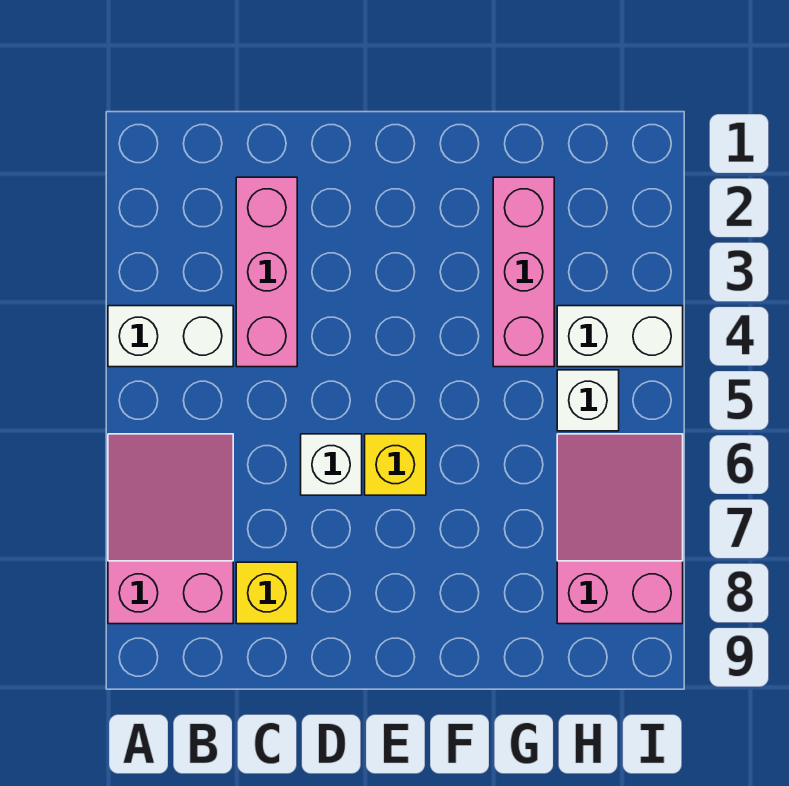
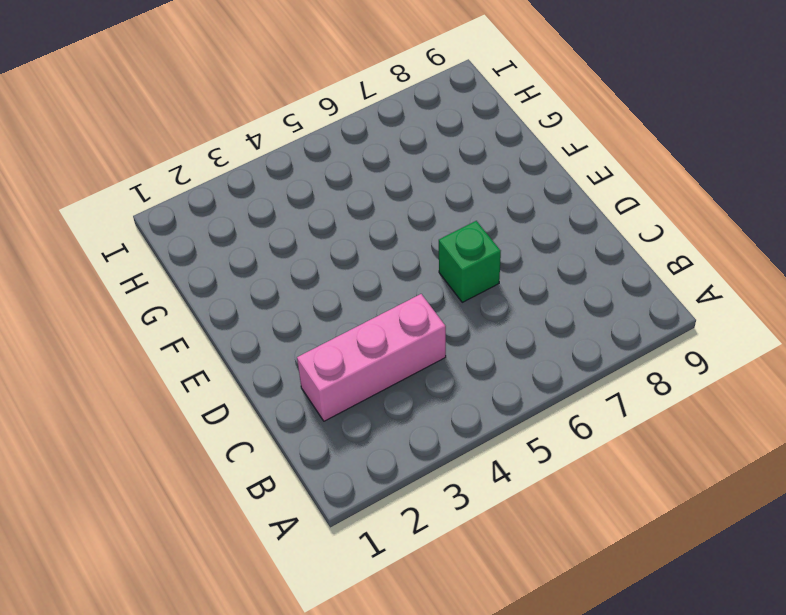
green brick D6 level 1 -> white brick D6 level 1
none -> white brick A4:B4 level 1
none -> pink slope A6:B8 level 1 top 8

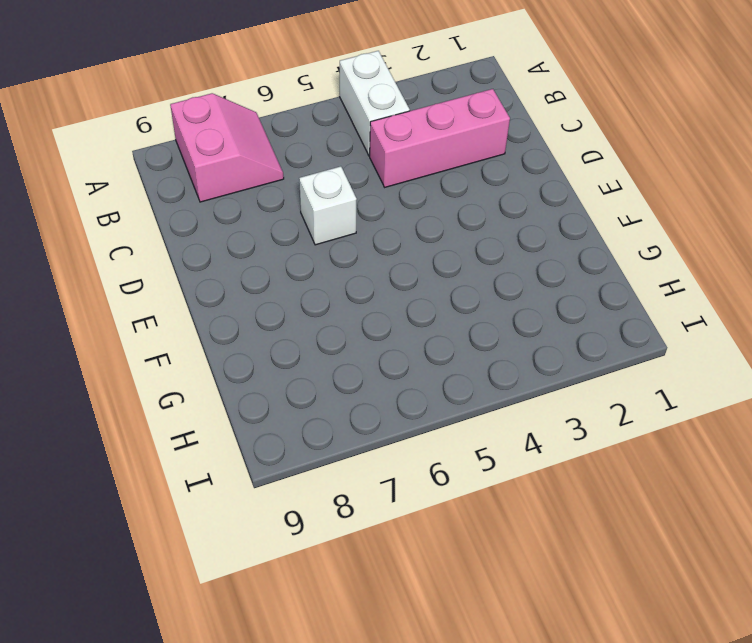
pink slope A7:B8 level 1 top 8 -> pink slope A6:B8 level 1 top 8
none -> yellow brick C8 level 1
none -> yellow brick E6 level 1

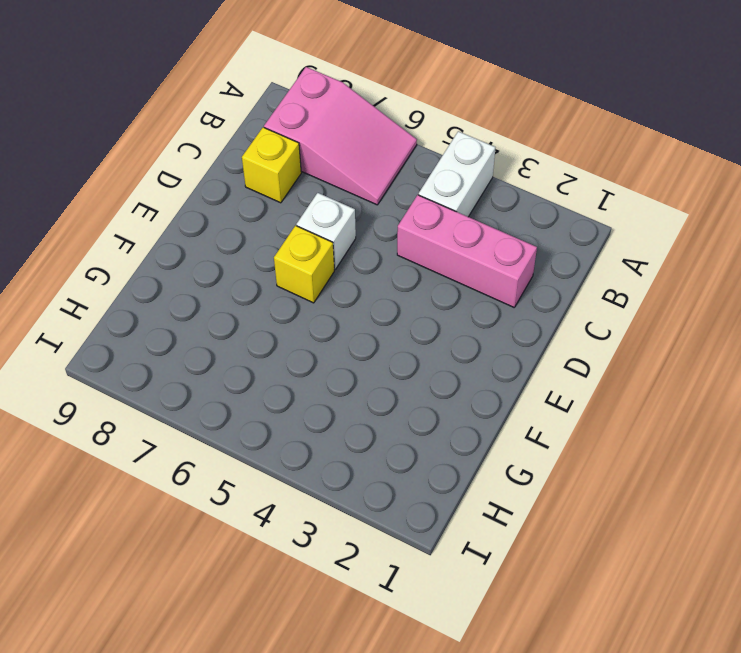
none -> pink brick G2:G4 level 1
none -> white brick H4:I4 level 1

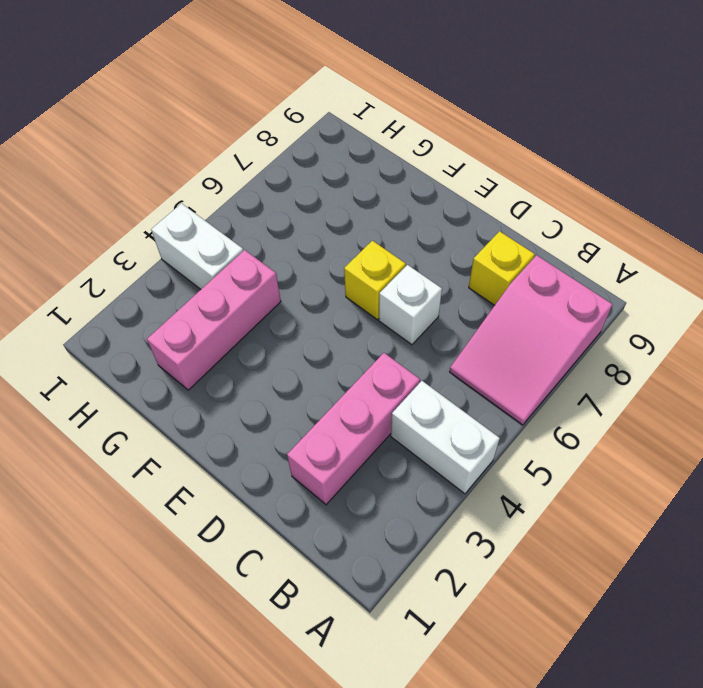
none -> white brick H5 level 1
none -> pink slope H6:I8 level 1 top 8

